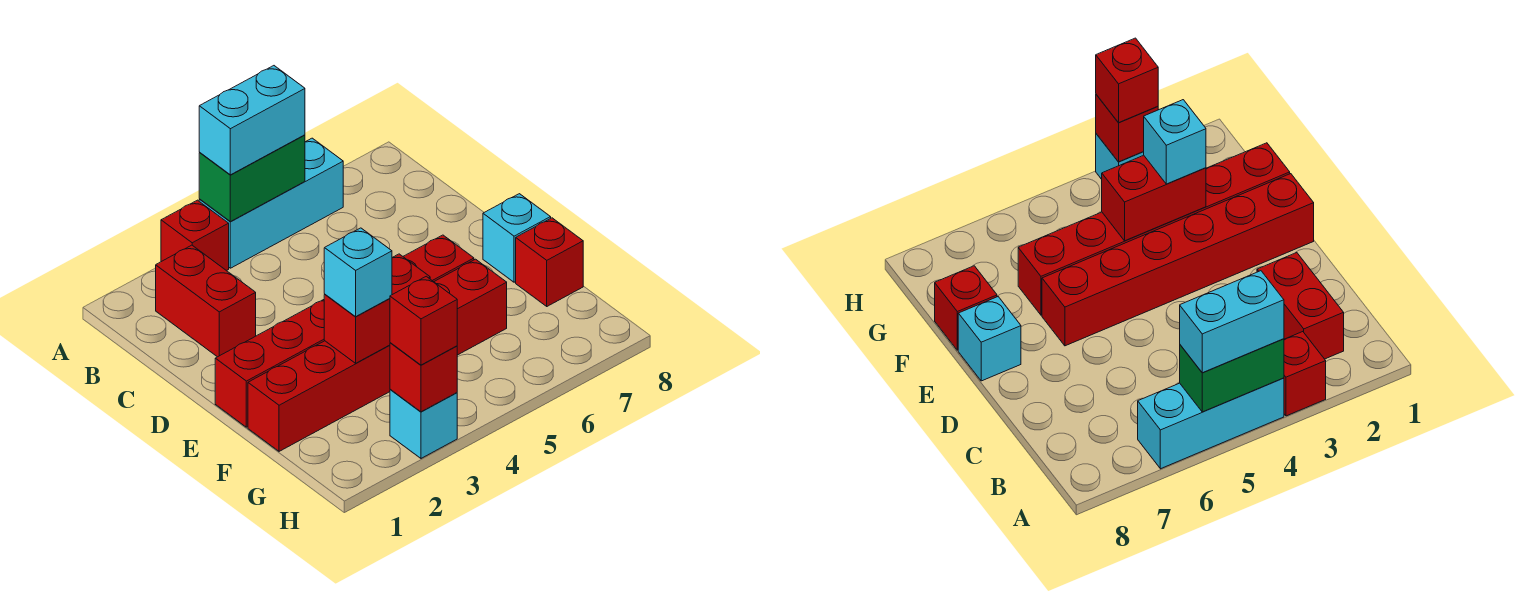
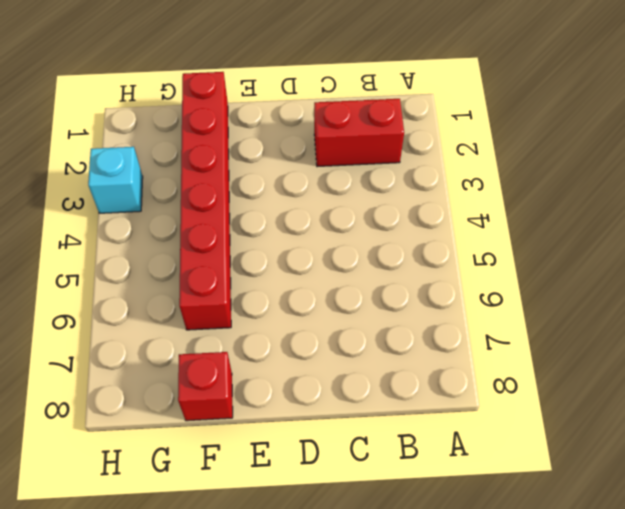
none -> red brick A3 level 1
none -> cyan brick A4:A6 level 1
none -> red brick E1:E6 level 1

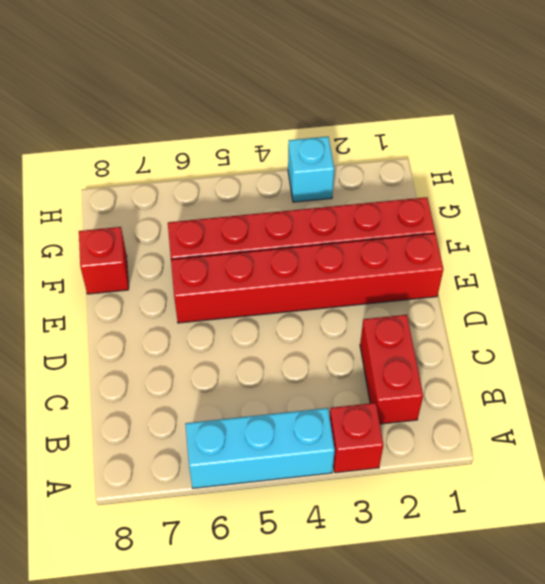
none -> cyan brick E8 level 1
none -> green brick A4:A5 level 2
none -> red brick F3:F4 level 2

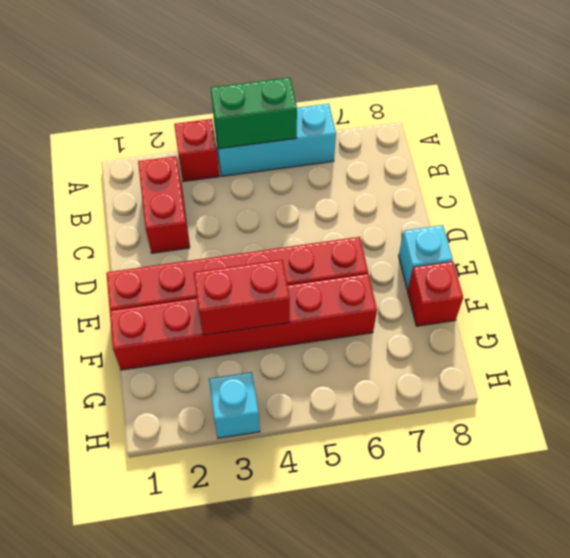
none -> red brick H3 level 2
none -> cyan brick A4:A5 level 3
none -> cyan brick F3 level 3

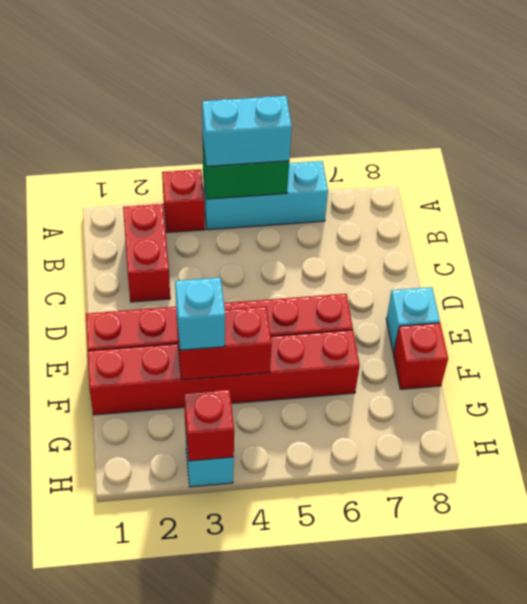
none -> red brick H3 level 3

